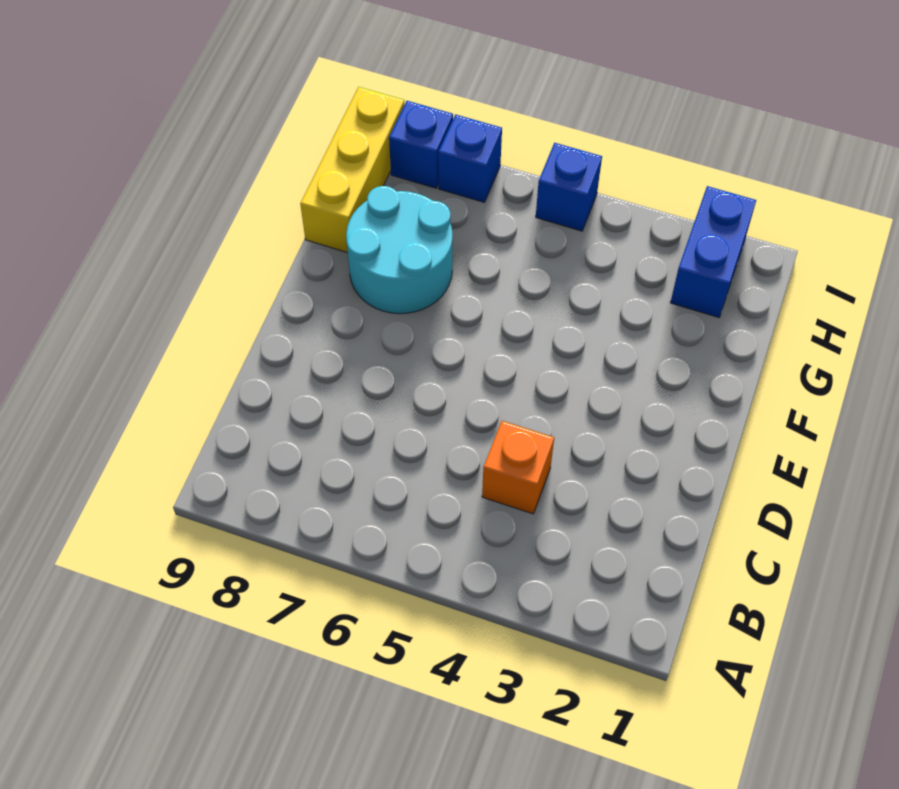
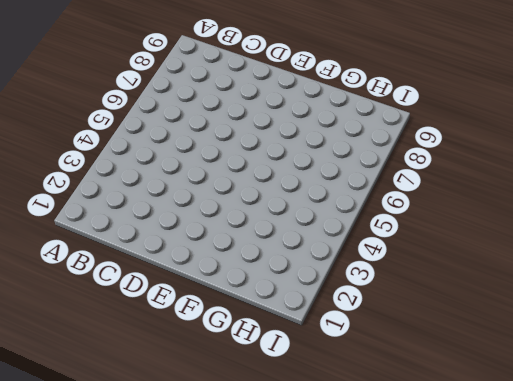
none -> orange brick C4 level 1
none -> cyan round brick F7:G8 level 1

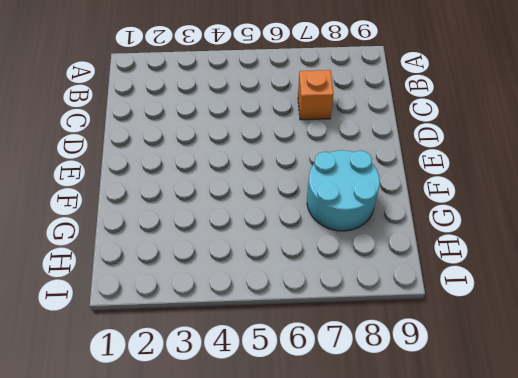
orange brick C7 level 1 -> orange brick C4 level 1
none -> yellow brick G9:I9 level 1
none -> blue brick H2:I2 level 1

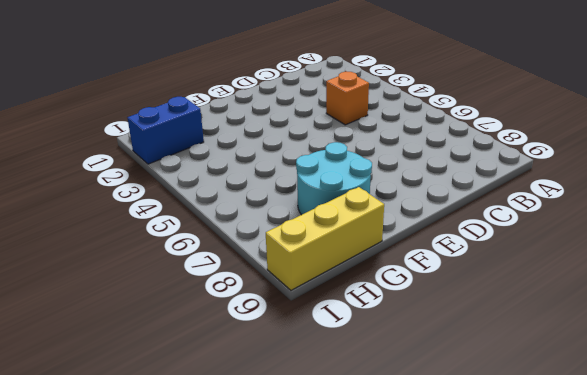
none -> blue brick I5 level 1
none -> blue brick I7 level 1

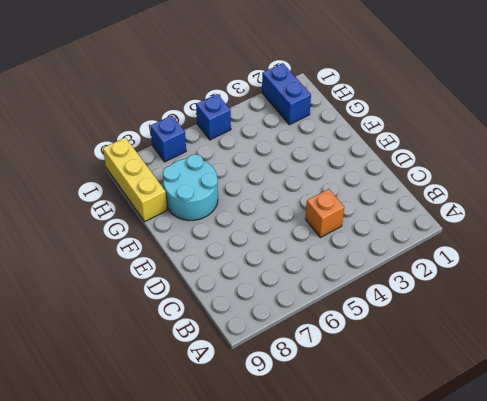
none -> blue brick I8 level 1

